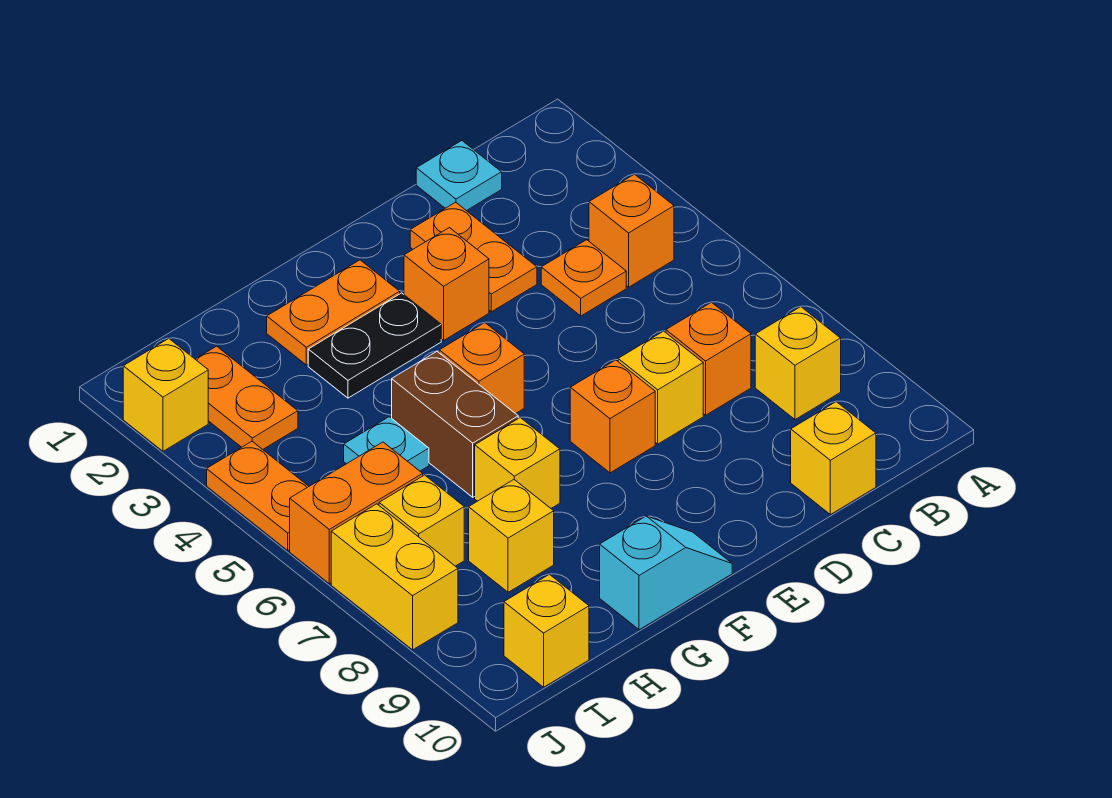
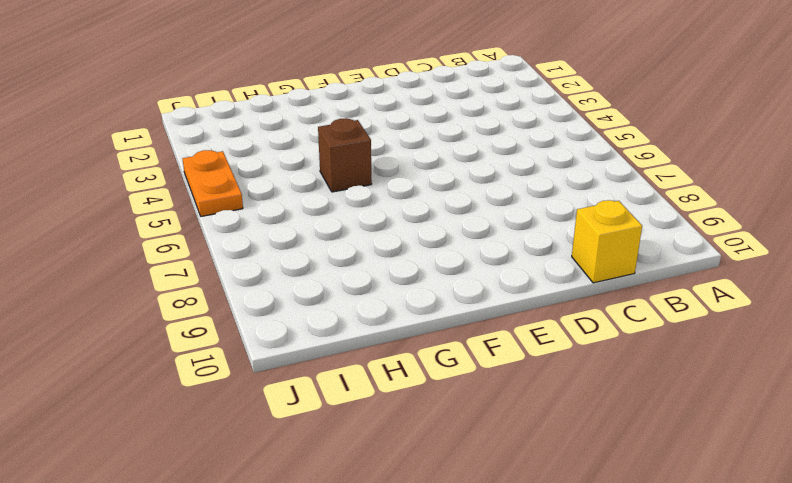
brown brick G5 level 1 -> brown brick G5:G6 level 1
none -> orange brick B4 level 1
none -> yellow brick B8 level 1
none -> cyan plate C1 level 1

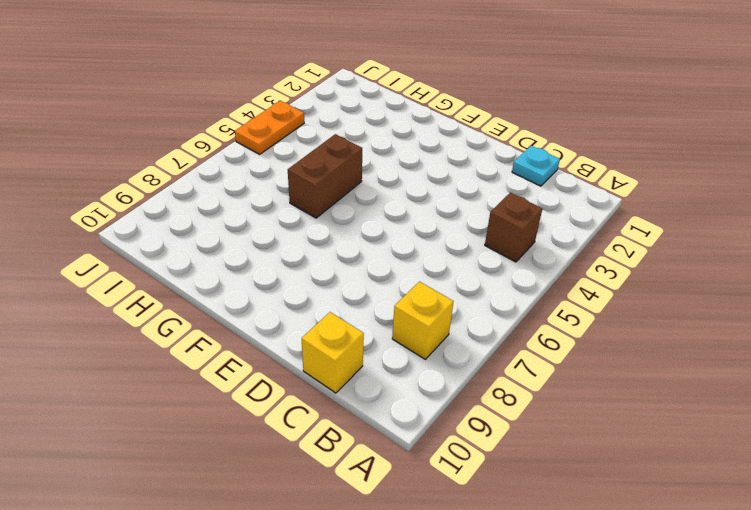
brown brick B4 level 1 -> orange brick B4 level 1
none -> orange plate C4 level 1
none -> orange brick C7 level 1
none -> orange plate D2:D3 level 1

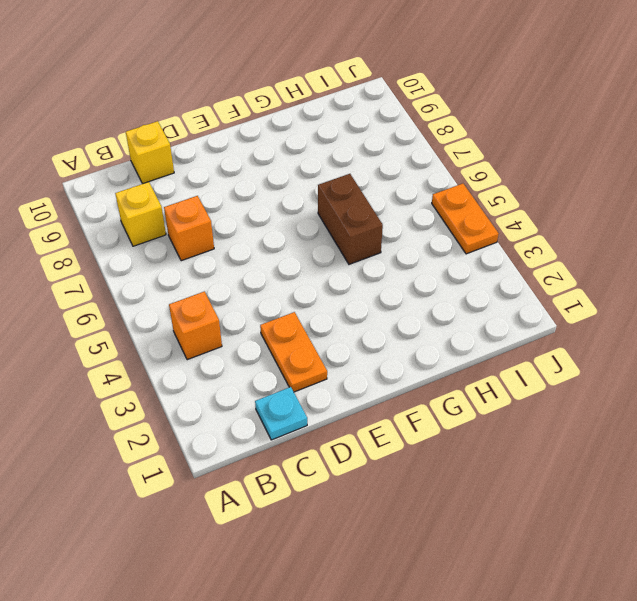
none -> orange plate C4 level 1
none -> yellow brick D7 level 1
none -> orange brick E3 level 1

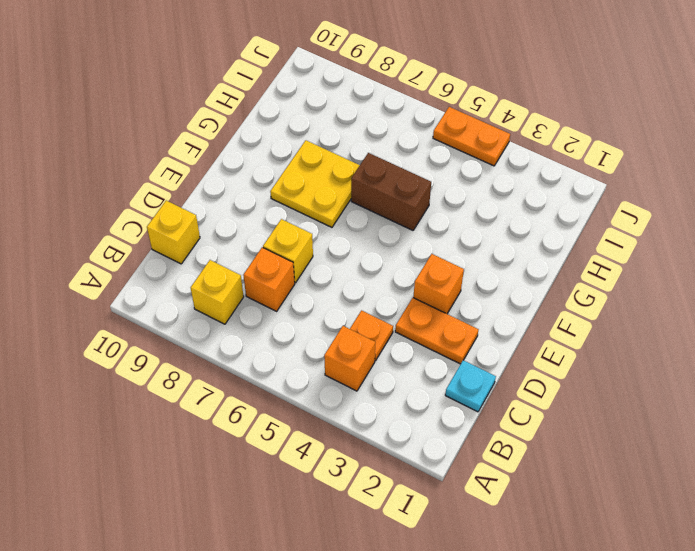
yellow plate F7:G8 level 1 -> yellow brick G7 level 1
none -> orange brick E7 level 1
none -> orange plate F2:G2 level 1
none -> black plate F3:G3 level 1

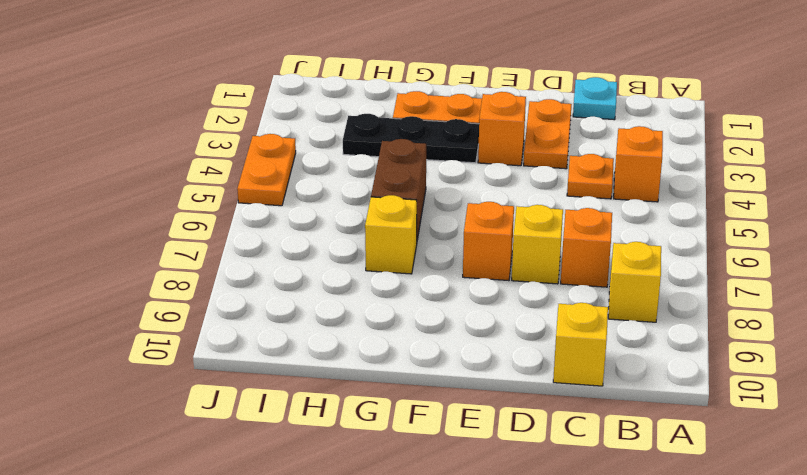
black plate F3:H3 level 1 -> black plate F3:G3 level 1
none -> orange brick F5 level 1
none -> cyan slope F10:G10 level 1 top G
none -> cyan plate H5 level 1

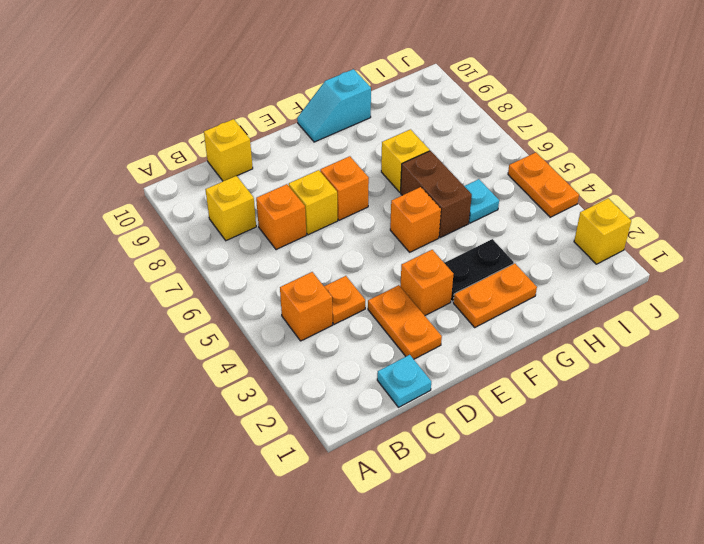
none -> yellow brick H8 level 1
none -> orange plate I2:I3 level 1
none -> orange brick I6:J6 level 1

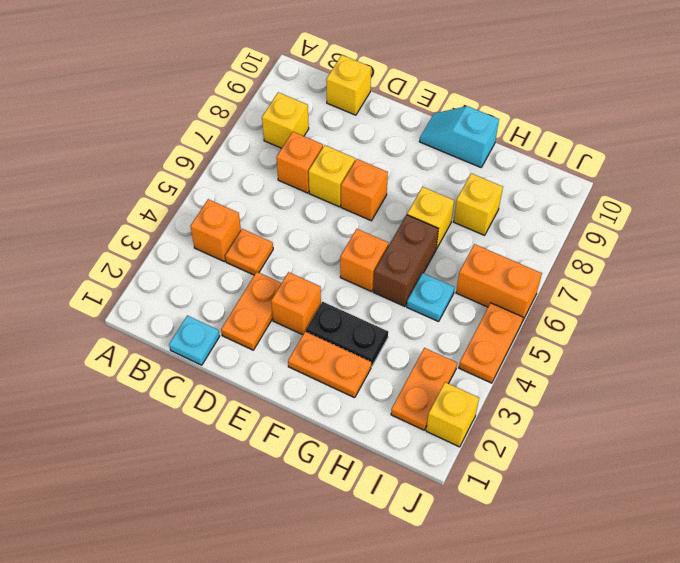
none -> yellow brick I7 level 1
none -> yellow brick I10 level 1
none -> yellow brick J7:J8 level 1

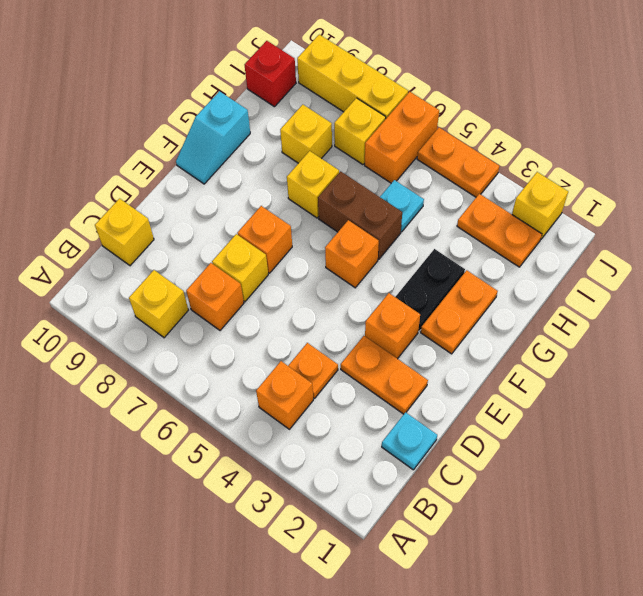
red brick I10 level 1 -> yellow brick I10 level 1
yellow brick J7:J9 level 1 -> yellow brick J7:J8 level 1

